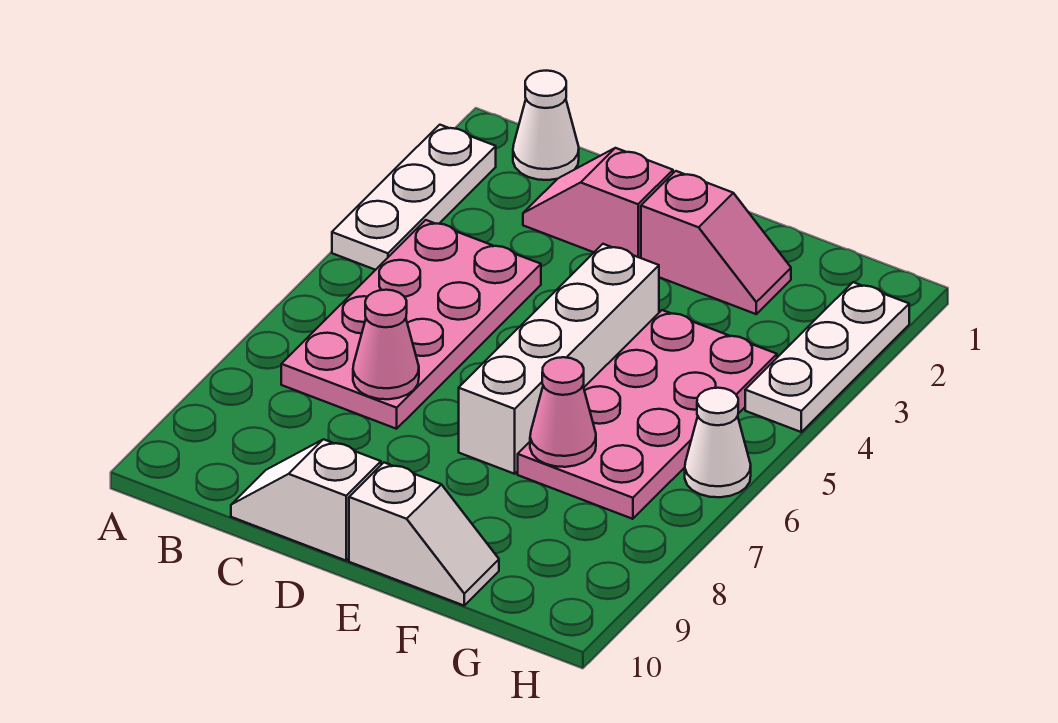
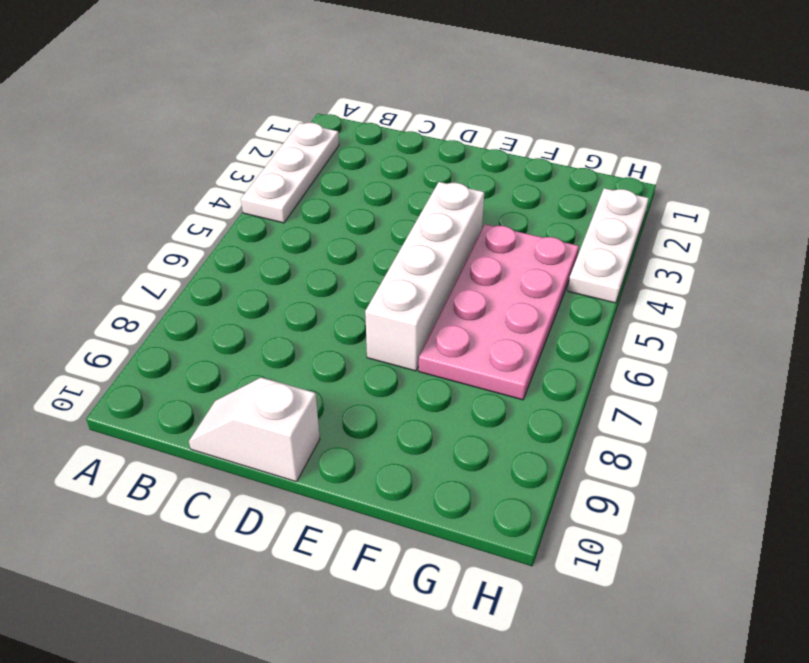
none -> white cone B1 level 1
none -> pink plate B4:C7 level 1
none -> pink slope C2:D2 level 1 top D

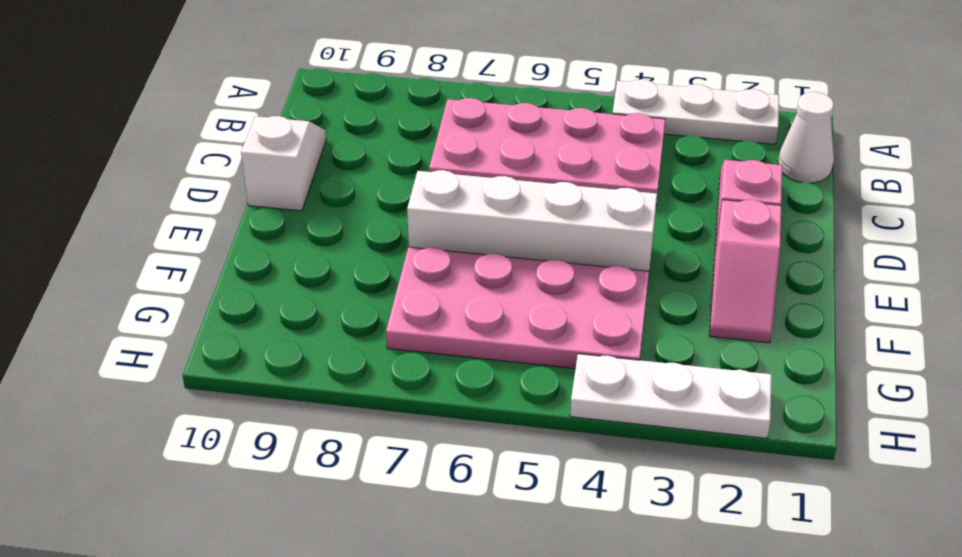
none -> white slope E10:F10 level 1 top E
none -> white cone H6 level 1
none -> pink cone C7 level 2

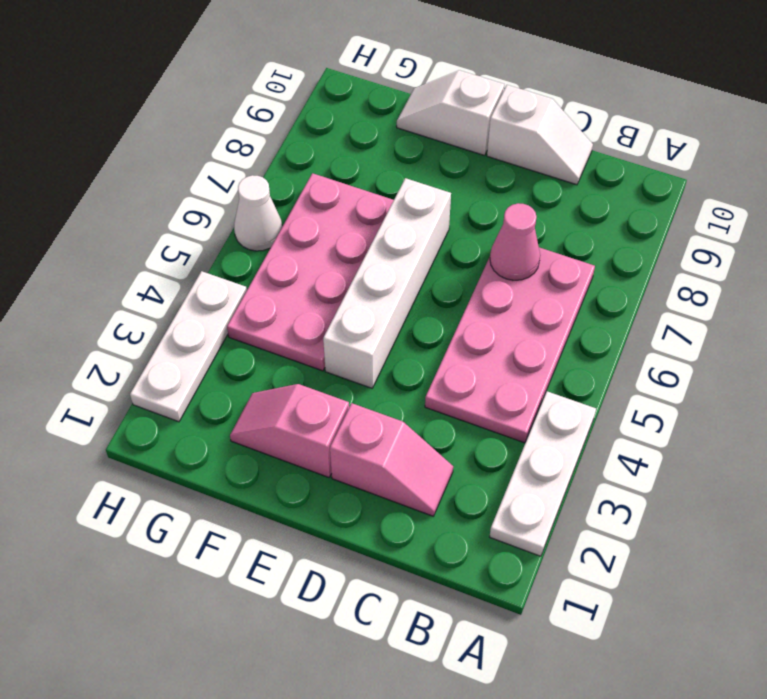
none -> white cone B1 level 1
none -> pink cone F7 level 2

